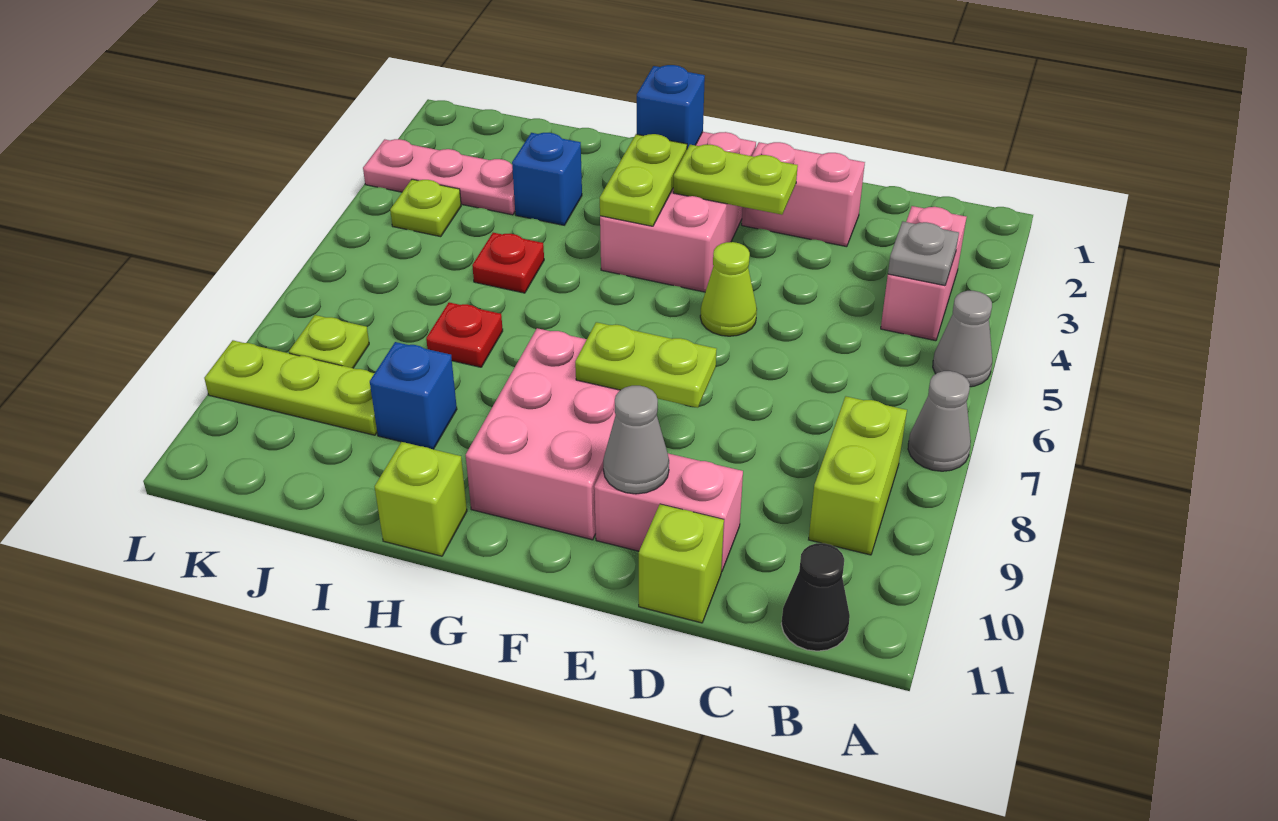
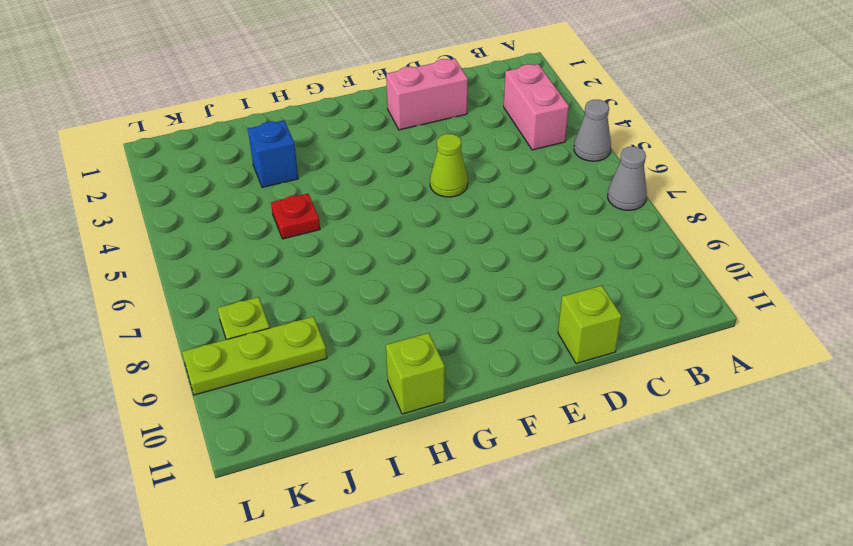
none -> lime brick B8:B9 level 1
none -> black cone B11 level 1
none -> pink brick D10:E10 level 1

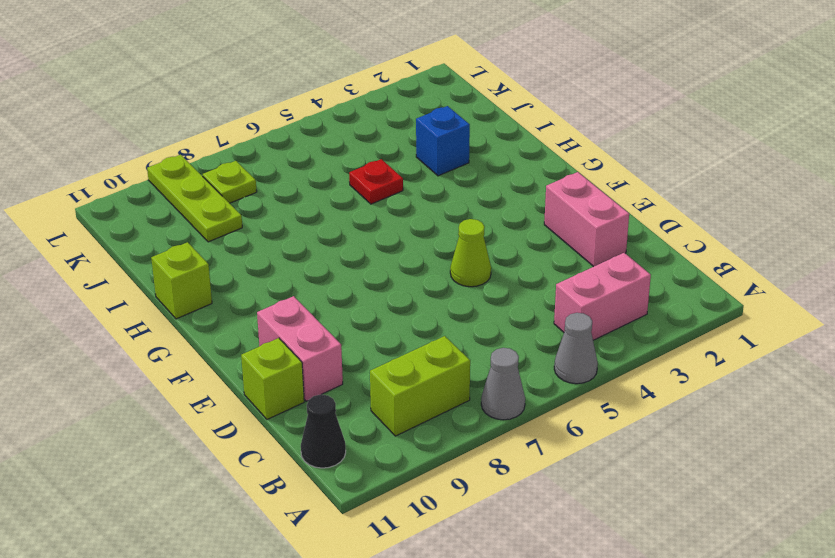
none -> pink brick F2:G4 level 1
none -> pink brick F8:G10 level 1
none -> red plate I7 level 1

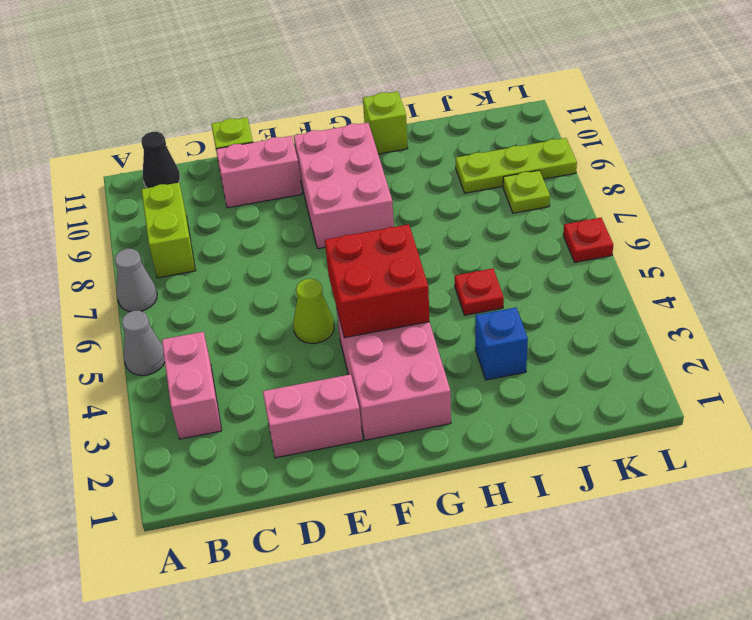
red brick F4:G5 level 2 -> lime plate G3:G4 level 2
red plate L6 level 1 -> red plate I7 level 1
none -> blue brick I9 level 1
none -> pink plate J3:L3 level 1
none -> lime plate K4 level 1

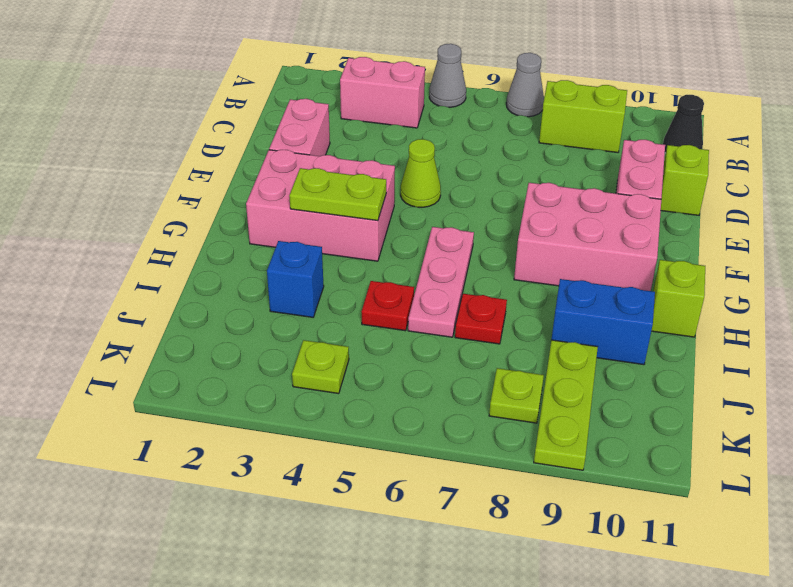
pink plate G6:I6 level 1 -> pink plate J3:L3 level 1
blue brick I9:I10 level 1 -> blue brick I9 level 1
none -> grey plate B4 level 2
none -> lime plate E3:F3 level 2
none -> lime plate E8:F8 level 2

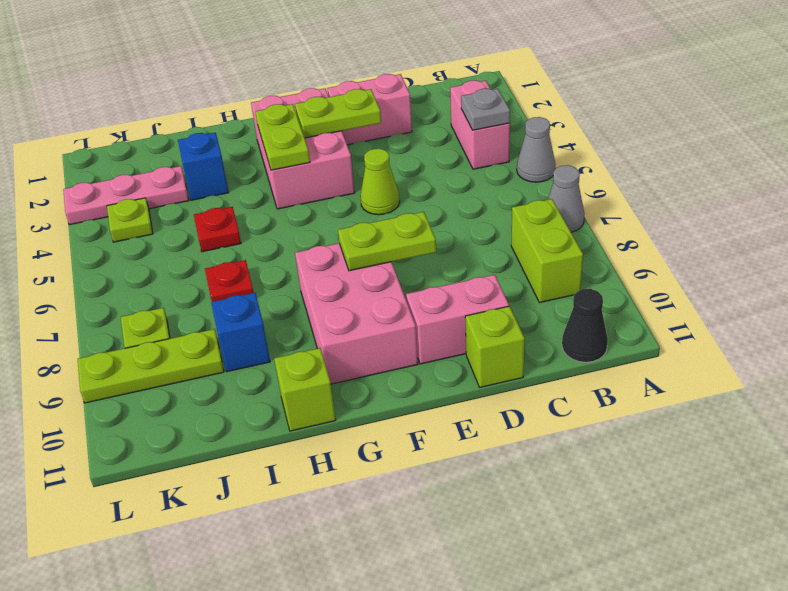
none -> grey cone E10 level 2
none -> blue brick G2 level 2

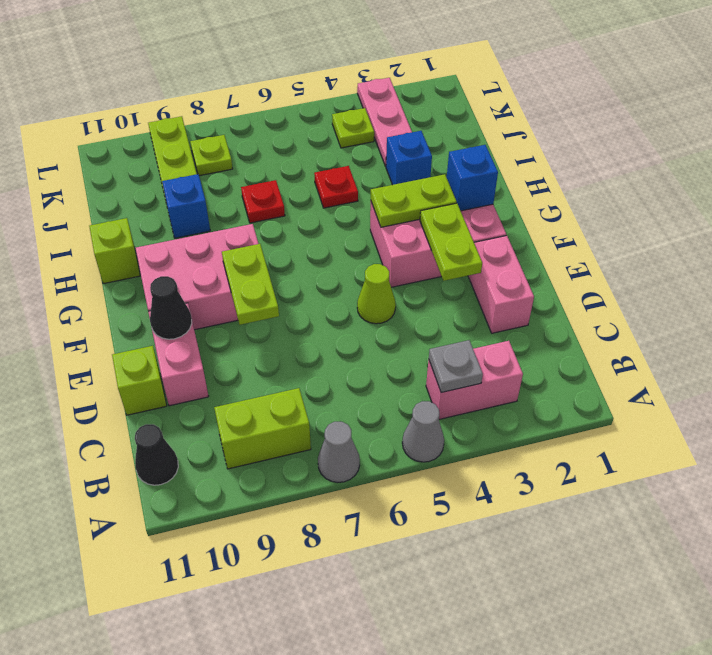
black cone E10 level 2 -> grey cone E10 level 2

